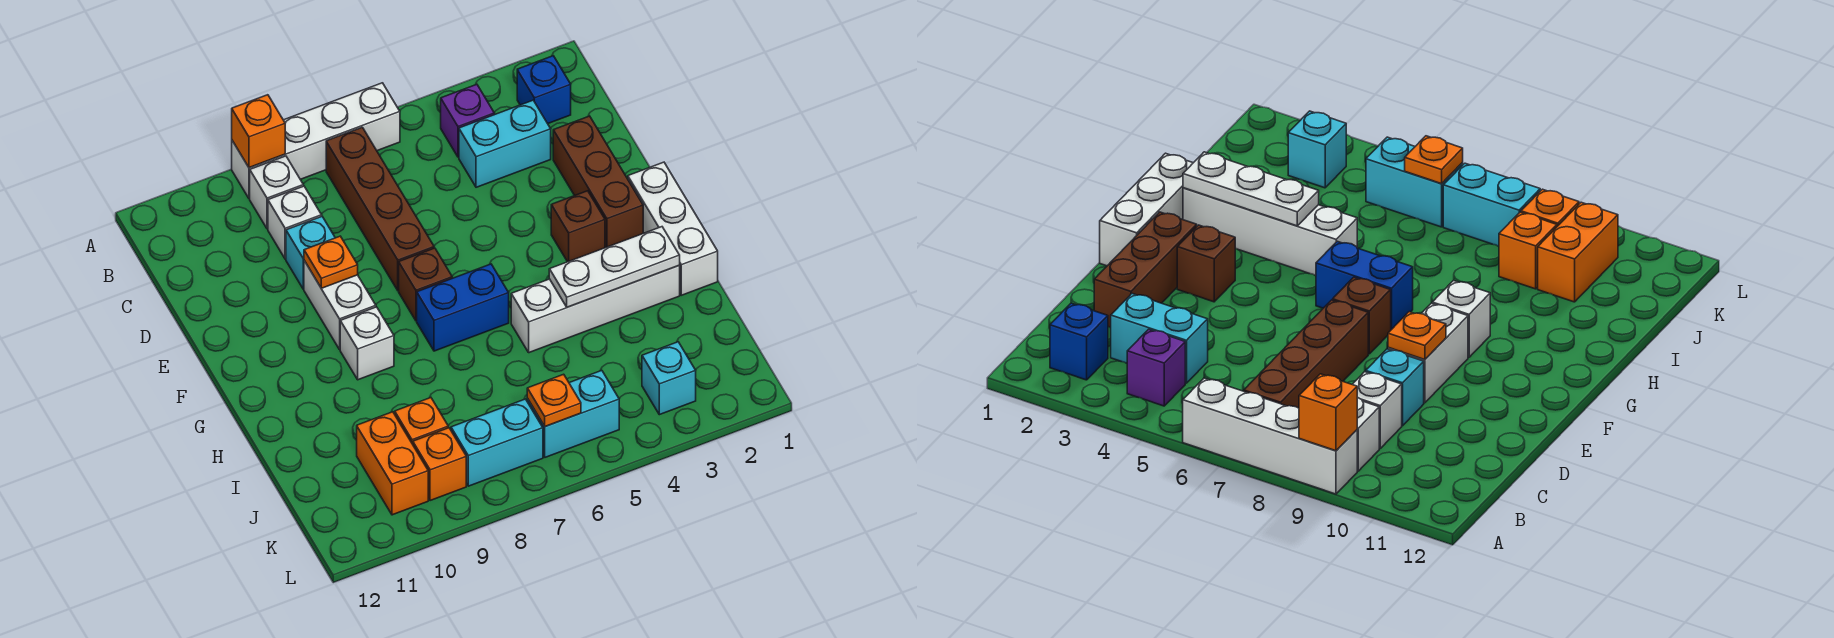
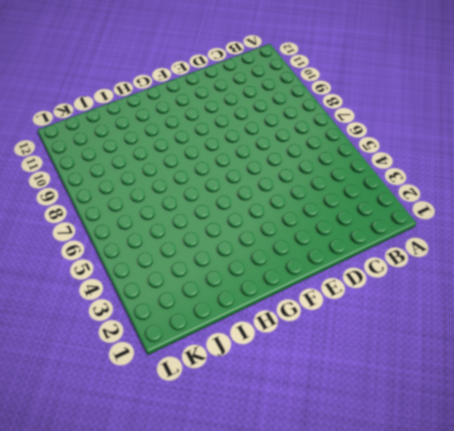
none -> white brick A6:A9 level 1
none -> blue brick B2 level 1
none -> purple brick B4 level 1

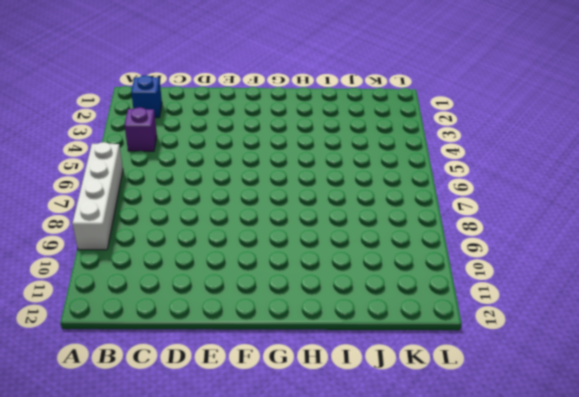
none -> brown brick B7:E7 level 1
none -> white brick B9 level 1
none -> cyan brick C3:C4 level 1

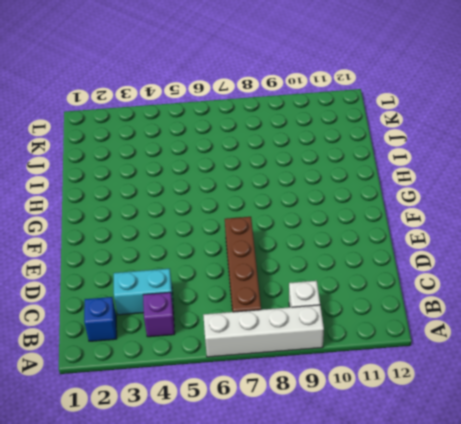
none -> white brick C9 level 1
none -> brown brick D2:F2 level 1
none -> cyan brick D9 level 1

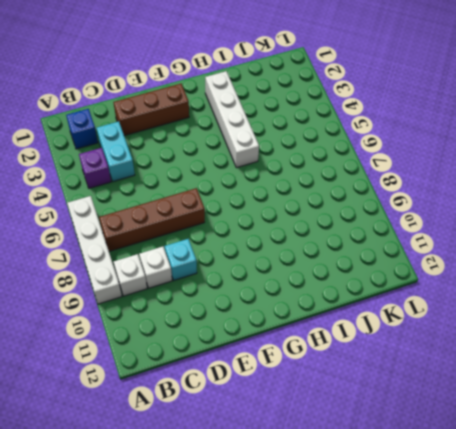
none -> white brick E9:F9 level 1
none -> white brick F1:H1 level 1
none -> brown brick F3 level 1

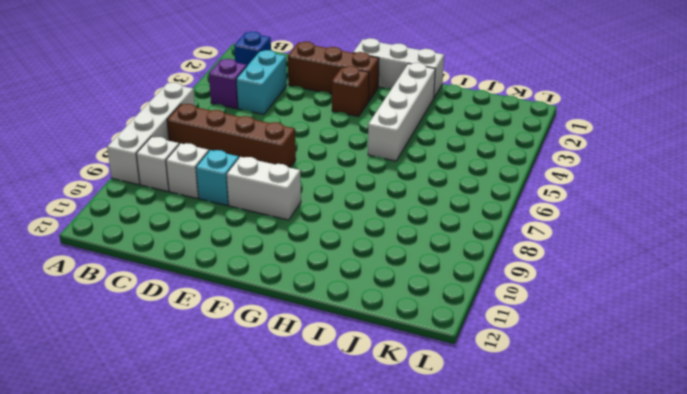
none -> brown brick F7 level 1
none -> blue brick G6:G7 level 1
none -> white brick G9 level 1

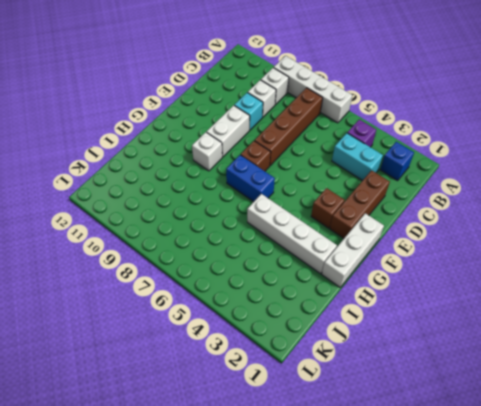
none -> orange brick J9 level 1
none -> orange brick J10:K10 level 1
none -> cyan brick K3 level 1

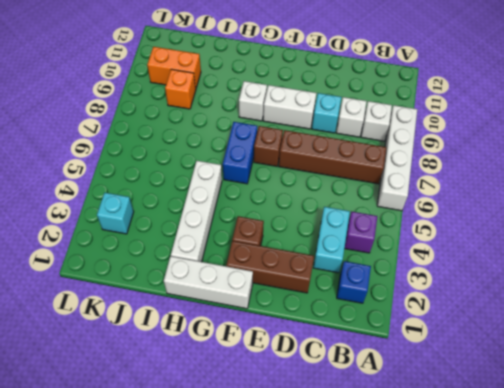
none -> cyan brick K5:K6 level 1
none -> cyan brick K7:K8 level 1
none -> orange brick K9 level 1

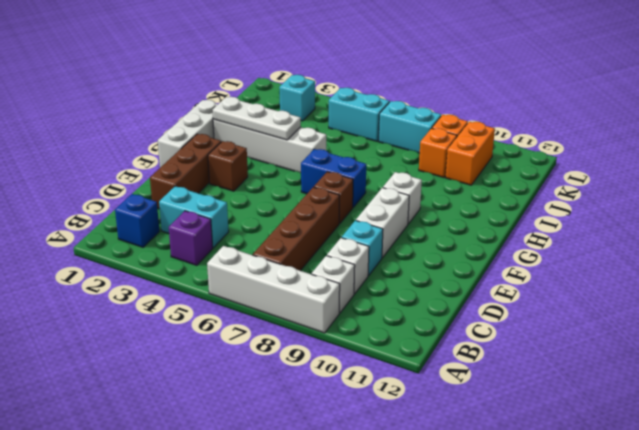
none -> orange brick A9 level 2
none -> orange plate E9 level 2
none -> orange plate K6 level 2

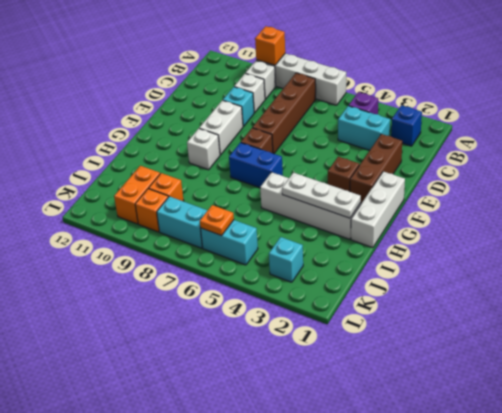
none -> orange plate E9 level 2

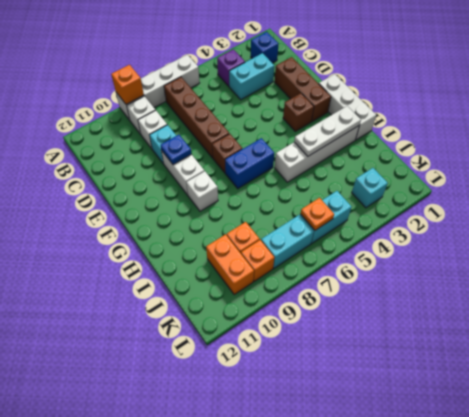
blue plate E9 level 2 -> orange plate E9 level 2

